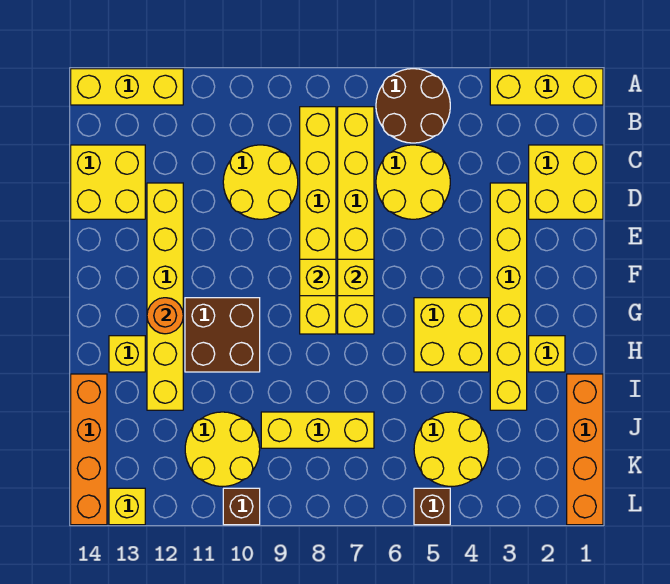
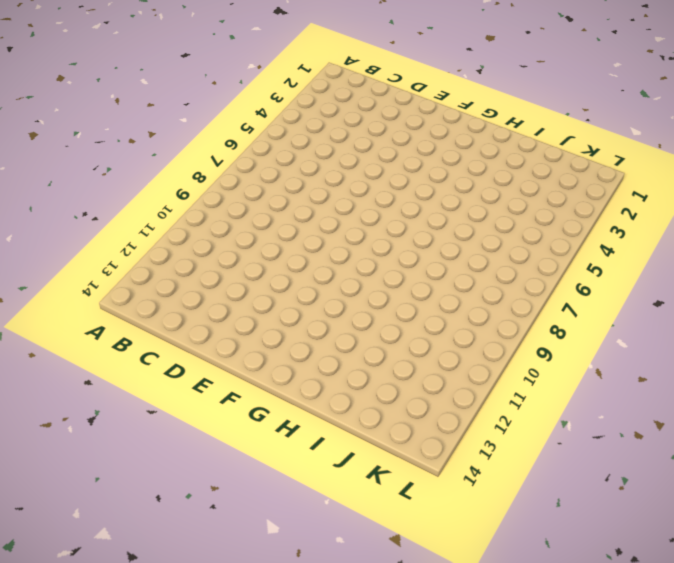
none -> yellow brick A1:A3 level 1
none -> brown round brick A5:B6 level 1
none -> yellow brick A12:A14 level 1

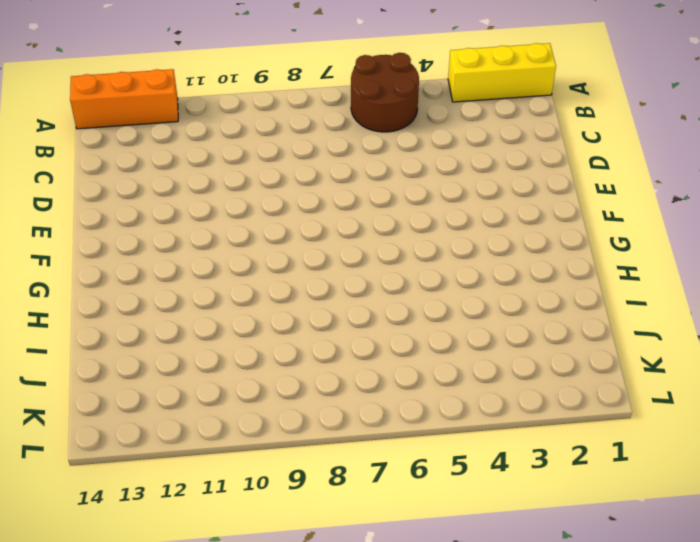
orange brick A12:A14 level 1 -> yellow brick A12:A14 level 1
none -> yellow brick B7:G7 level 1
none -> yellow brick B8:G8 level 1
none -> yellow brick C1:D2 level 1

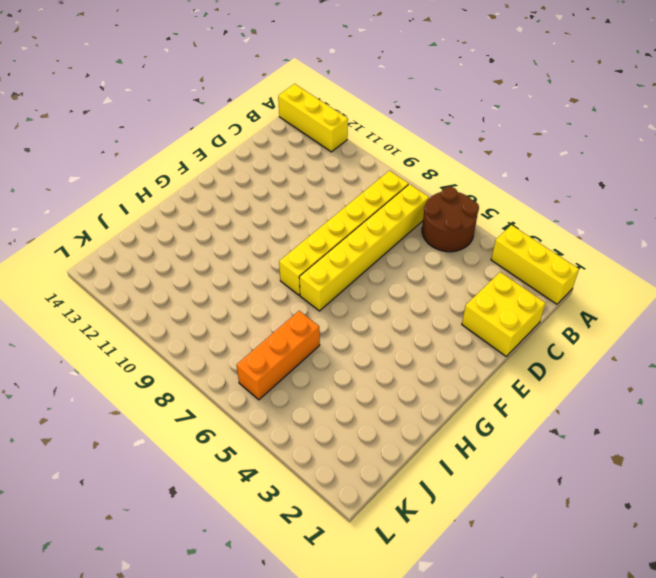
orange brick I6:K6 level 1 -> none
none -> yellow round brick C5:D6 level 1
none -> yellow round brick C9:D10 level 1
none -> yellow brick C13:D14 level 1

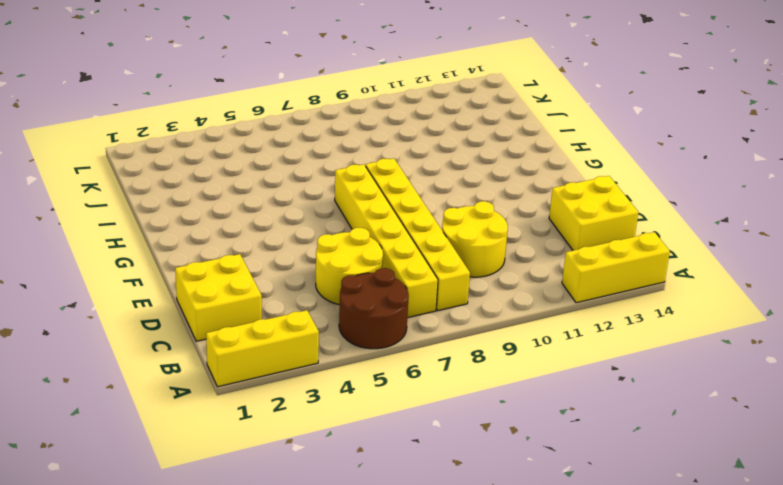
none -> yellow brick D3:I3 level 1
none -> yellow brick D12:I12 level 1
none -> yellow brick G4:H5 level 1

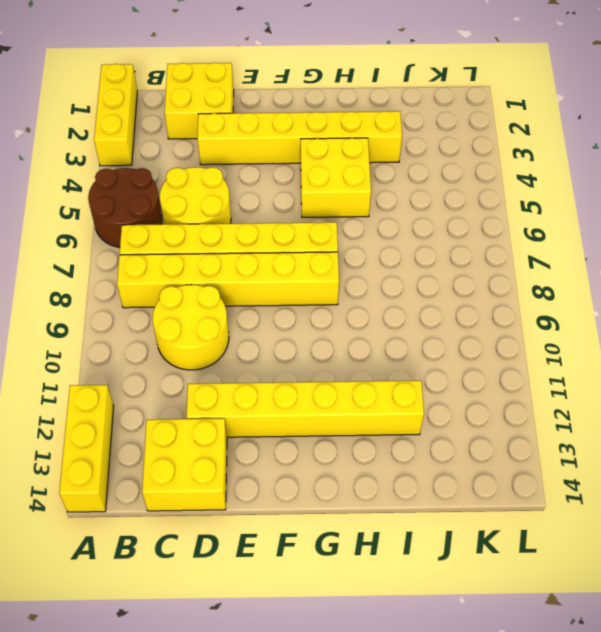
none -> brown brick G10:H11 level 1
none -> yellow brick H2 level 1
none -> yellow brick H13 level 1

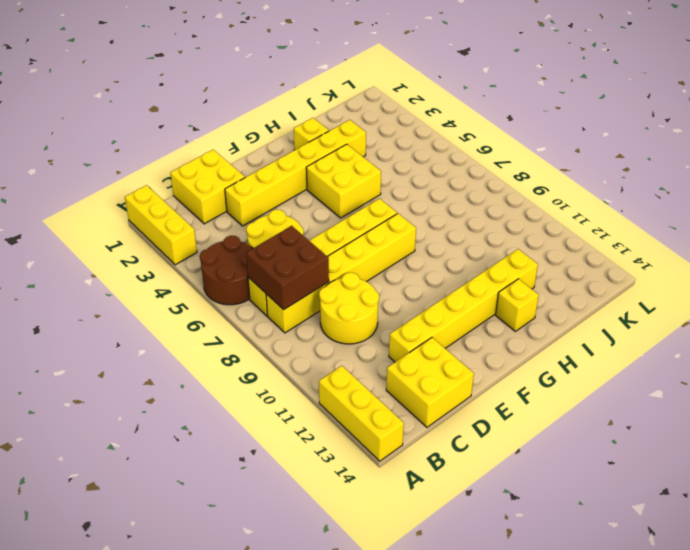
brown brick B7:C8 level 2 -> brown brick G10:H11 level 1
none -> orange brick I1:L1 level 1
none -> orange brick I14:L14 level 1
none -> yellow round brick J4:K5 level 1

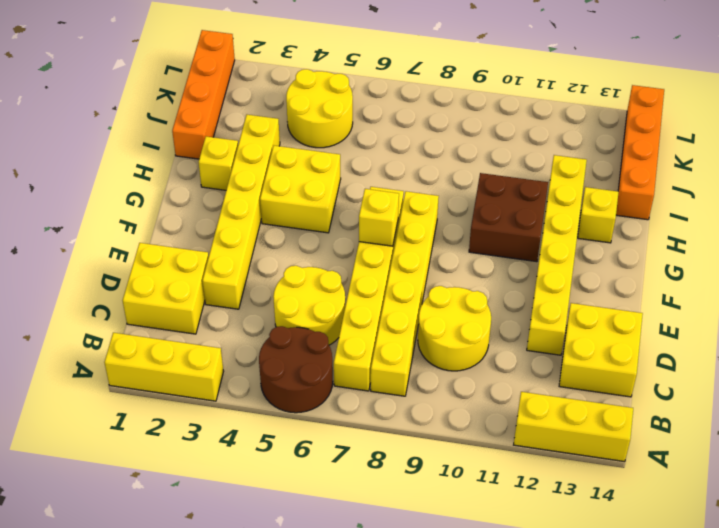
none -> yellow brick J7:J9 level 1
none -> yellow round brick J10:K11 level 1
none -> brown brick L5 level 1

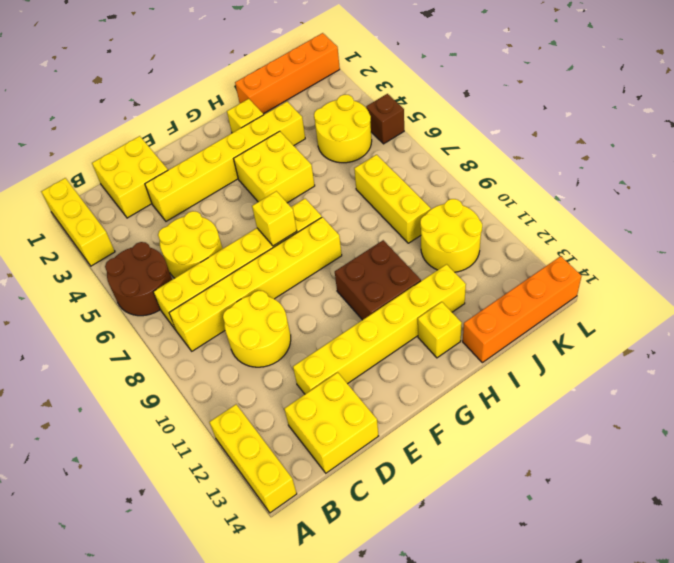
none -> brown brick L10 level 1
none -> yellow brick L13 level 1
none -> yellow brick F8 level 2

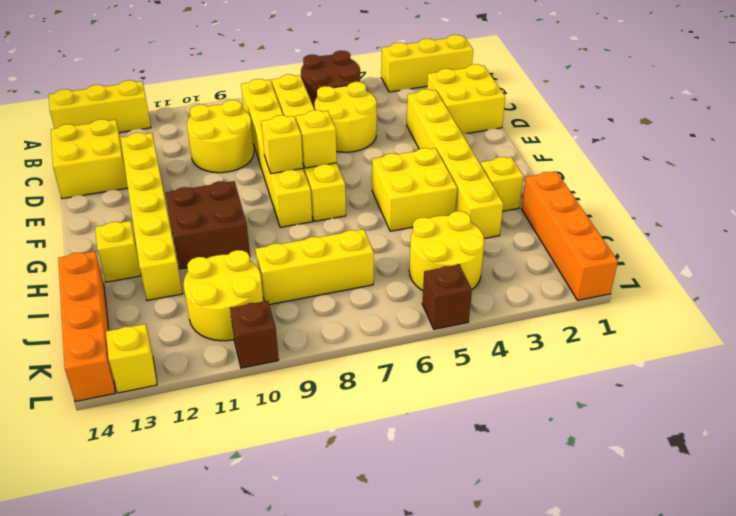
none -> orange round brick G12 level 2

